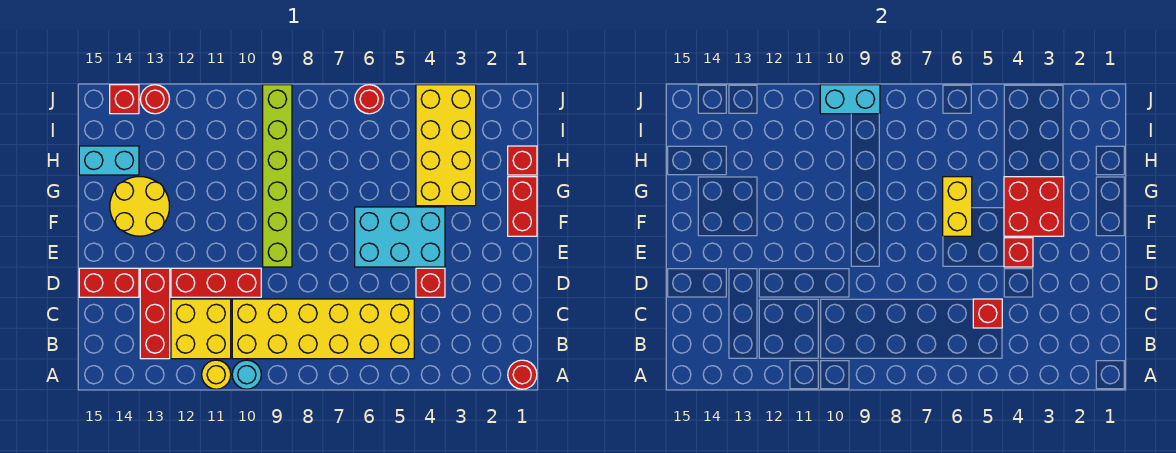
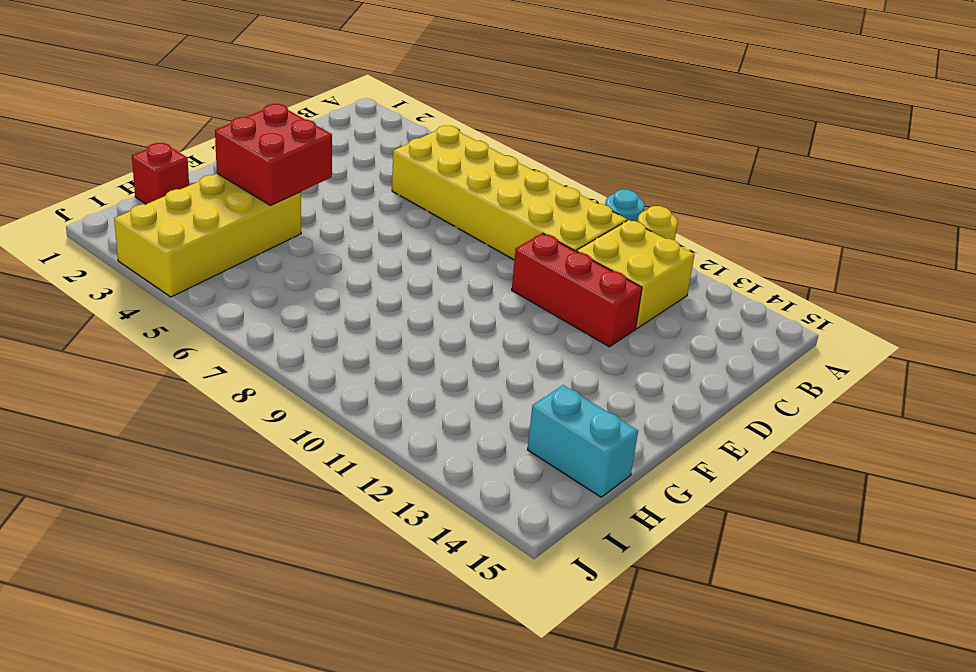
none -> red round brick A1 level 1
none -> red brick B13:D13 level 1
none -> red brick D4 level 1

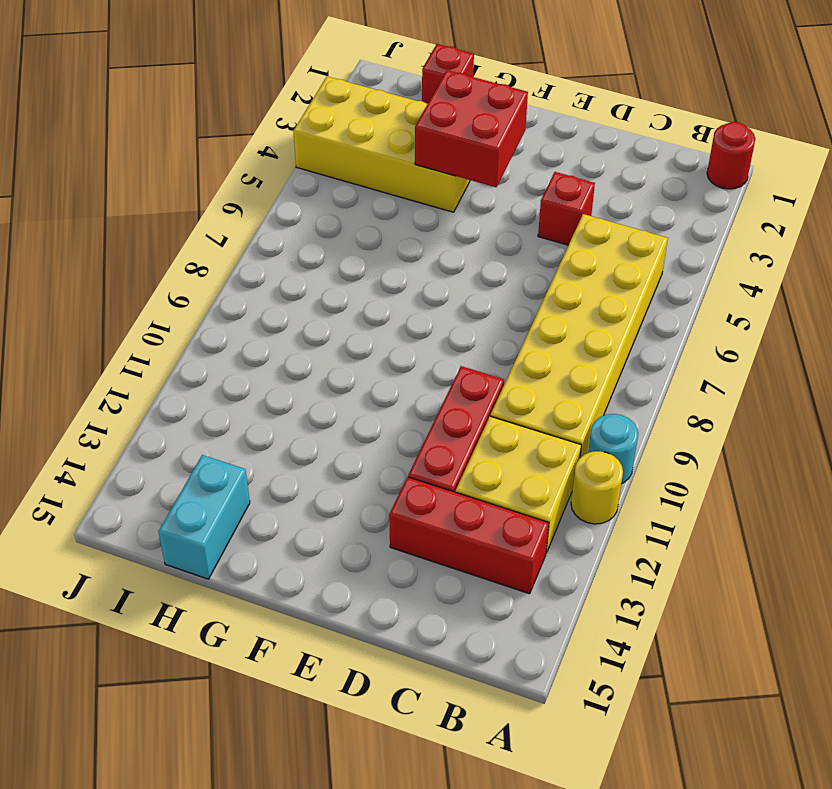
none -> red brick D14:D15 level 1
none -> cyan brick E4:F6 level 1
none -> lime brick E9:J9 level 1

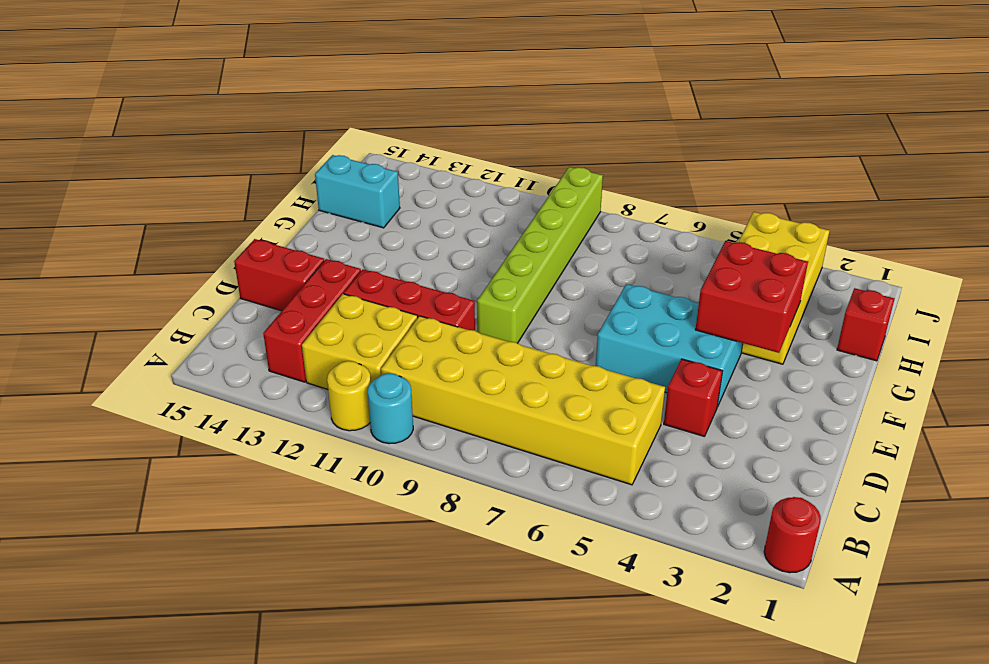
none -> red brick F1:G1 level 1
none -> yellow round brick F13:G14 level 1
none -> red round brick J6 level 1

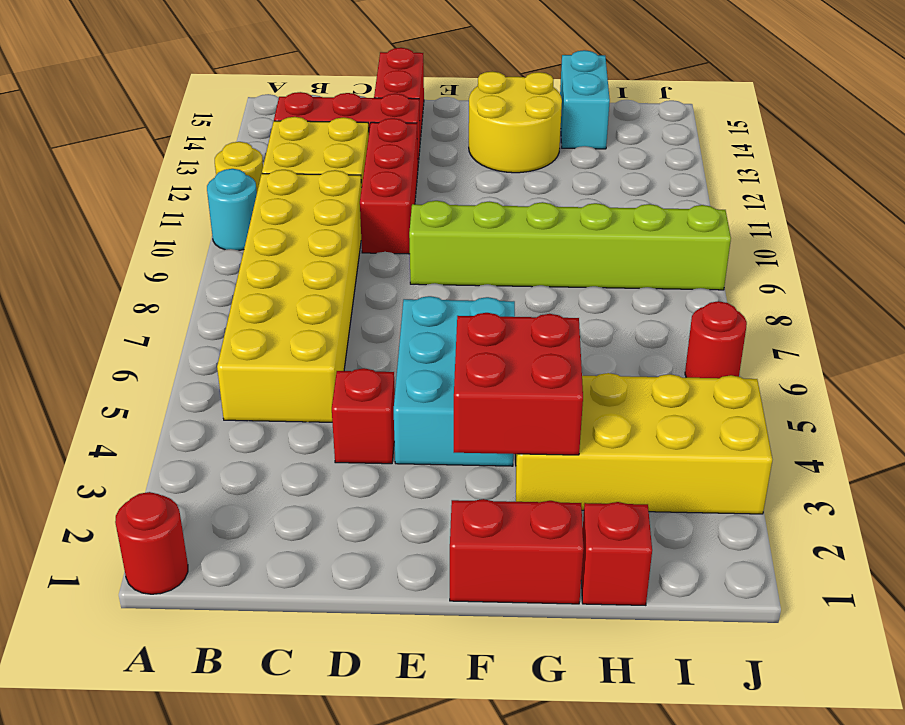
none -> red round brick J13 level 1
none -> red brick J14 level 1
none -> red brick C5 level 2

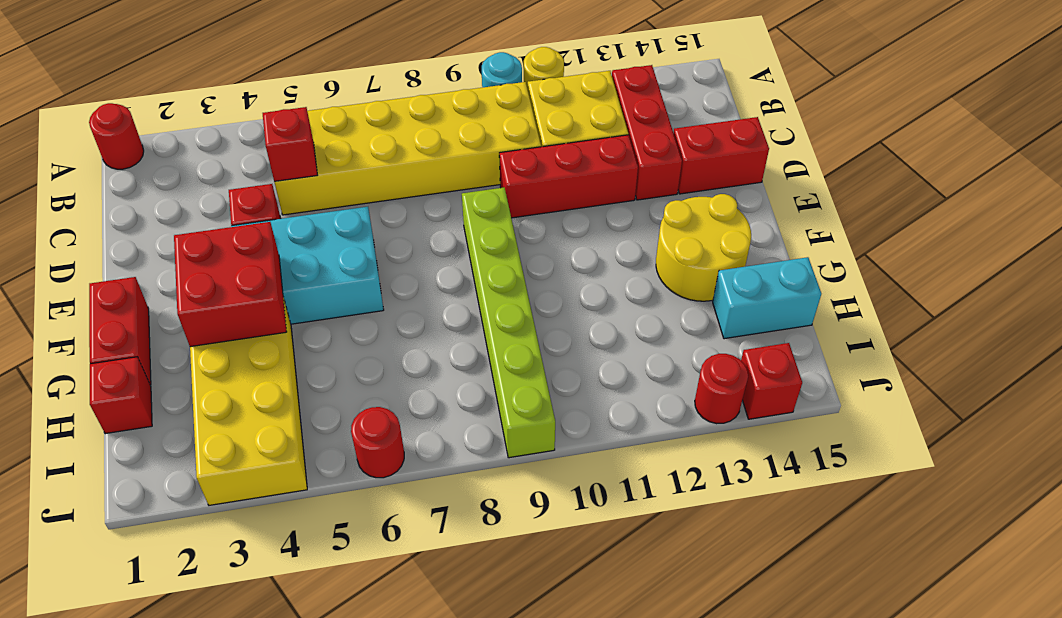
none -> red brick E4 level 2
none -> yellow brick F6:G6 level 2
none -> cyan brick J9:J10 level 2

